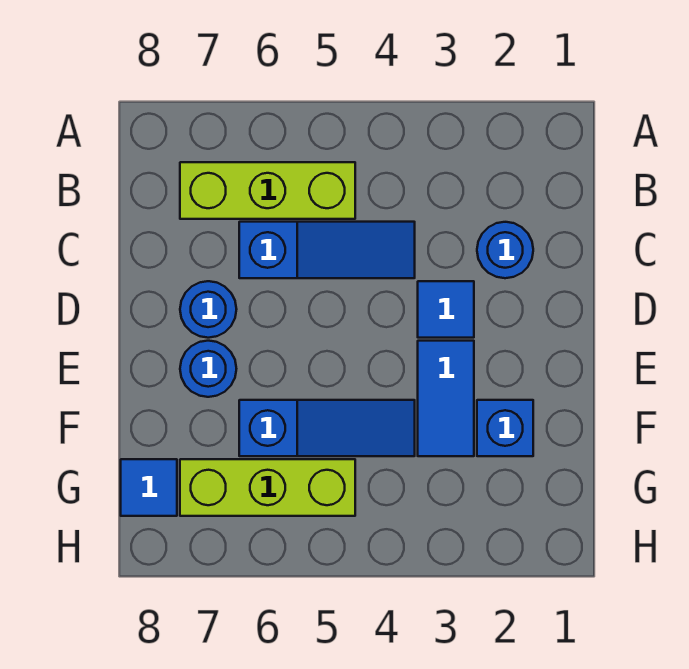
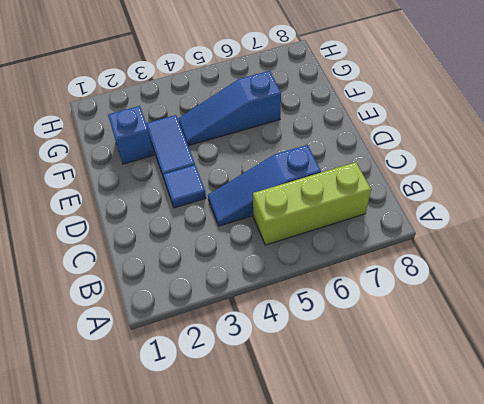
none -> blue round brick C2 level 1
none -> blue round brick D7 level 1

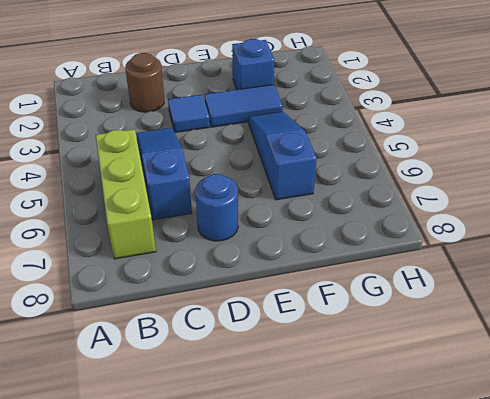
brown round brick C2 level 1 -> blue round brick C2 level 1
none -> blue round brick E7 level 1
none -> lime brick G5:G7 level 1

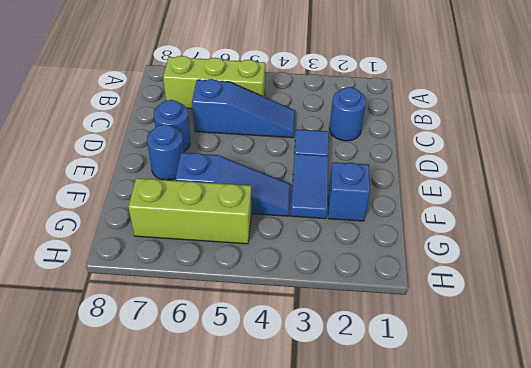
none -> blue tile G8 level 1

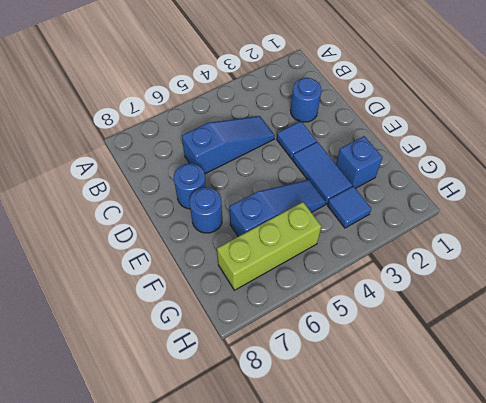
blue tile G3 level 1 -> blue tile G8 level 1
none -> lime brick B5:B7 level 1

